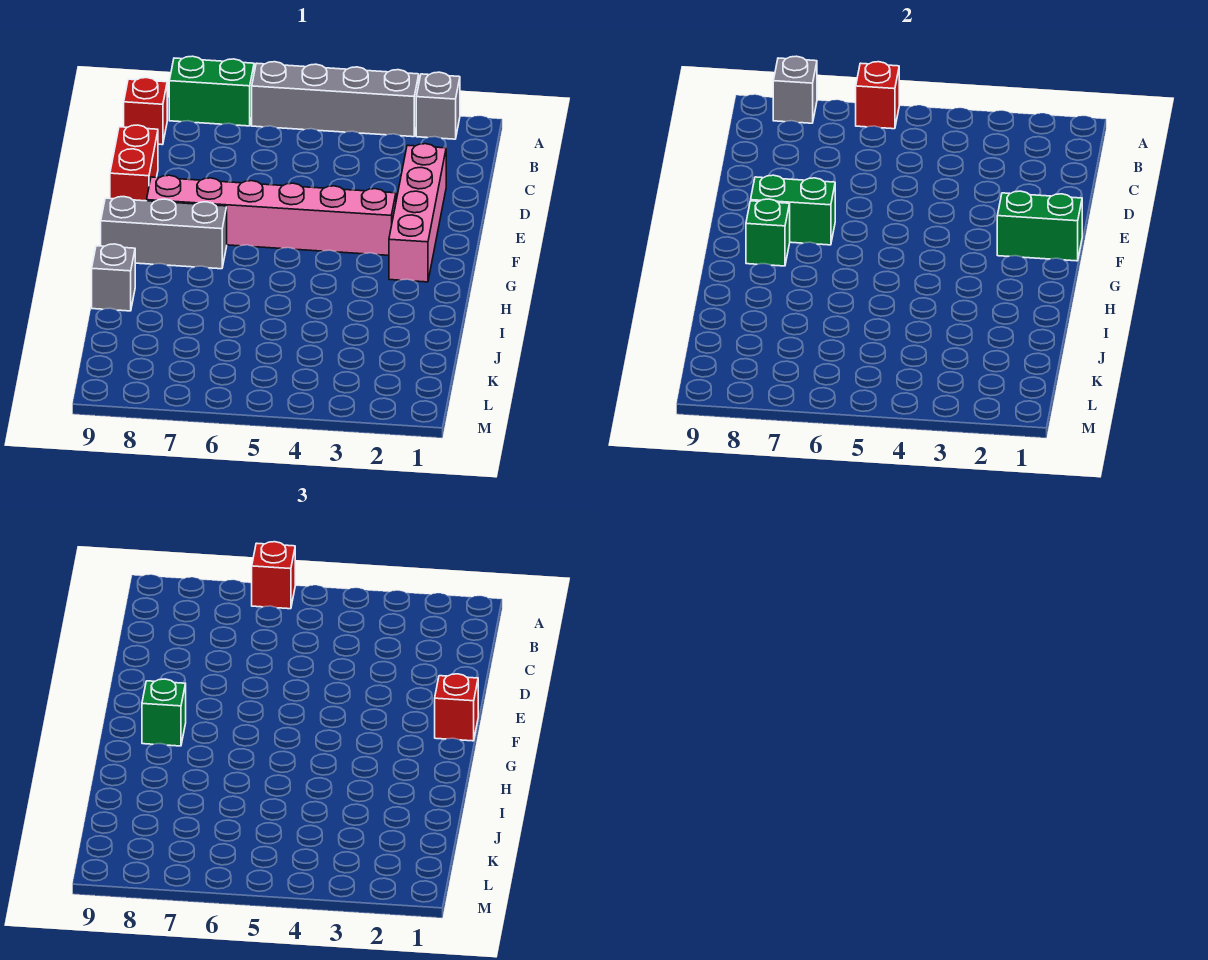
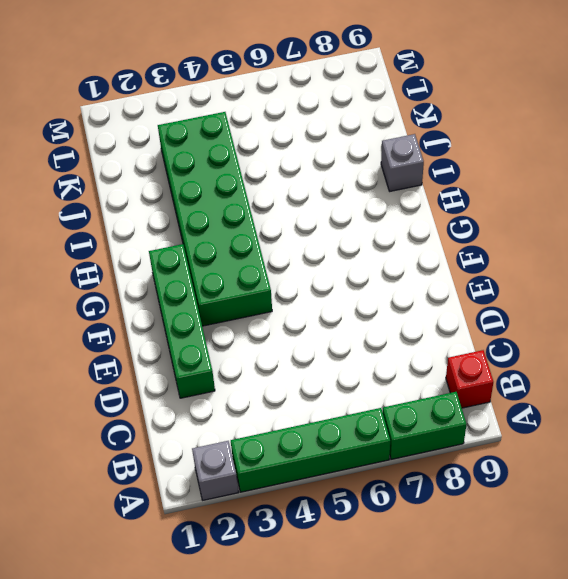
green brick A3:A6 level 1 -> grey brick A3:A6 level 1
green brick D2:G2 level 1 -> pink brick D2:G2 level 1
green brick F3:K4 level 1 -> pink brick F3:F8 level 1
none -> red brick D9:E9 level 1
none -> grey brick G7:G9 level 1
none -> red brick A6 level 2

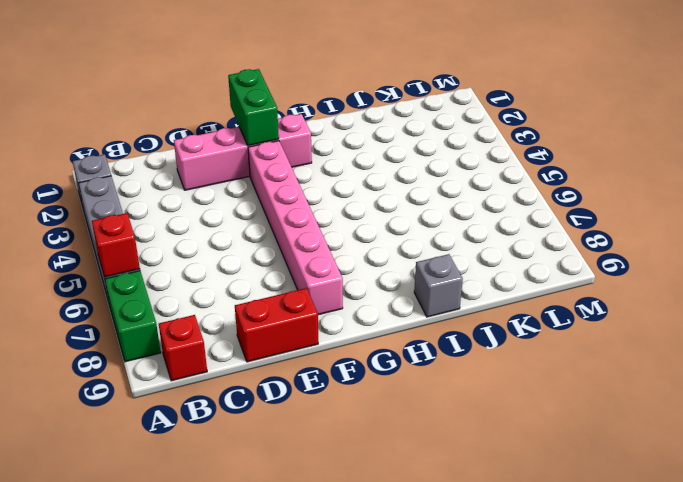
none -> grey brick G7:G9 level 1
none -> grey brick A8 level 2
none -> green brick F7:F8 level 2

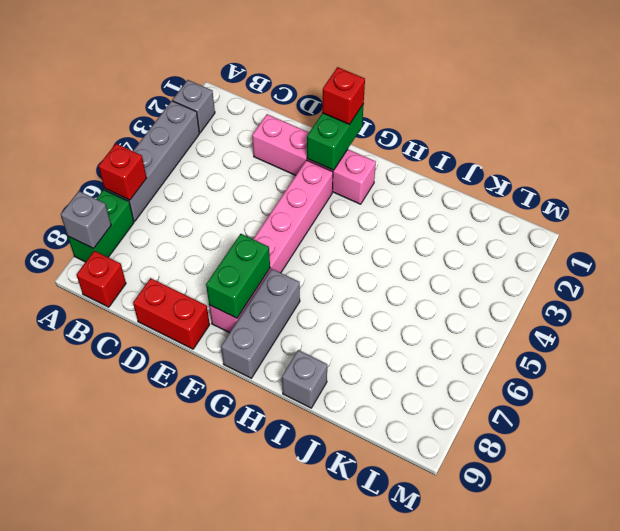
none -> green brick G8 level 2
none -> red brick A6 level 3
none -> green brick G8 level 3

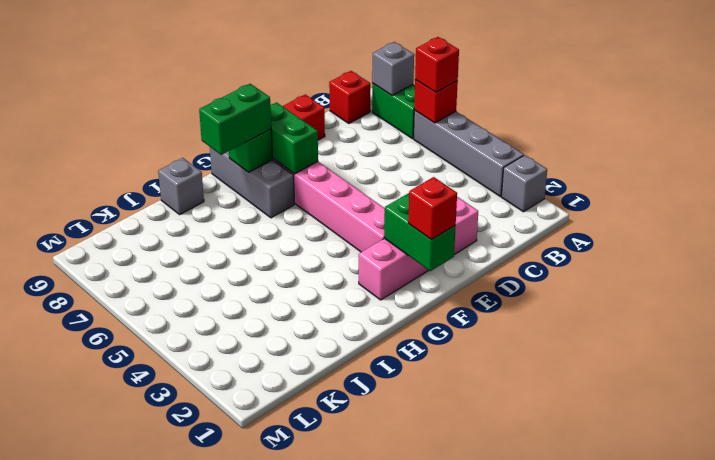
green brick G8:H8 level 3 -> green brick G8 level 3

